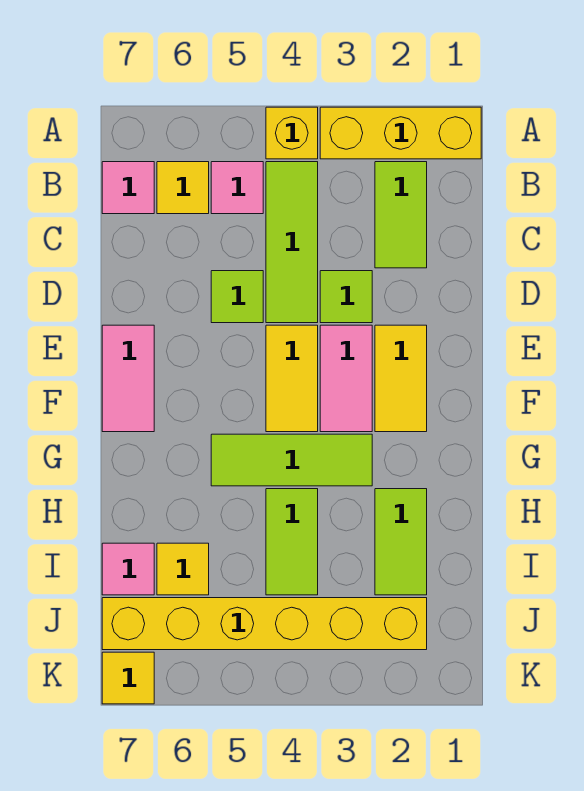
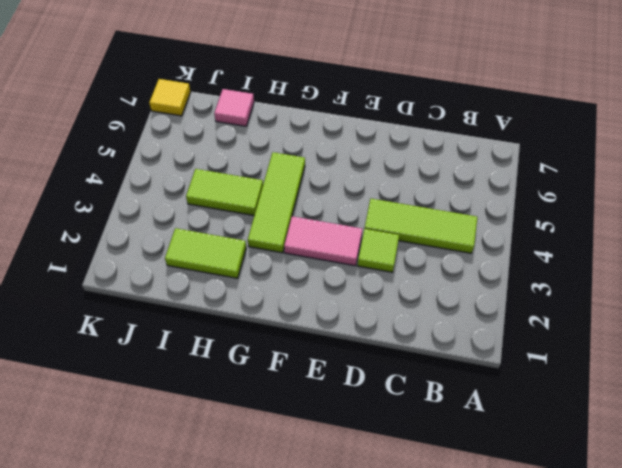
none -> yellow brick A1:A3 level 1
none -> yellow brick A4 level 1
none -> lime tile B2:C2 level 1

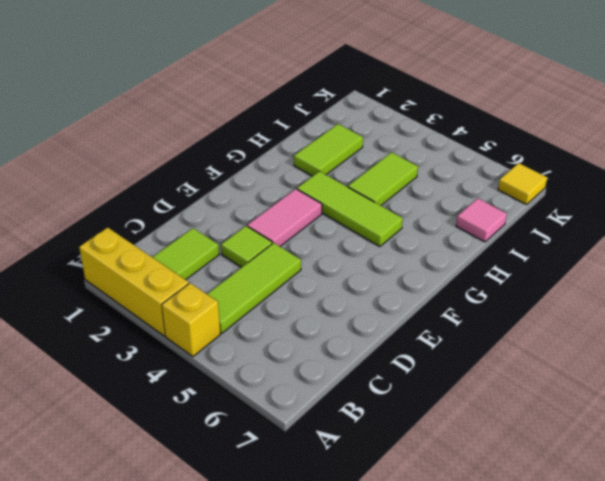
none -> pink tile B5 level 1
none -> yellow tile B6 level 1
none -> pink tile B7 level 1

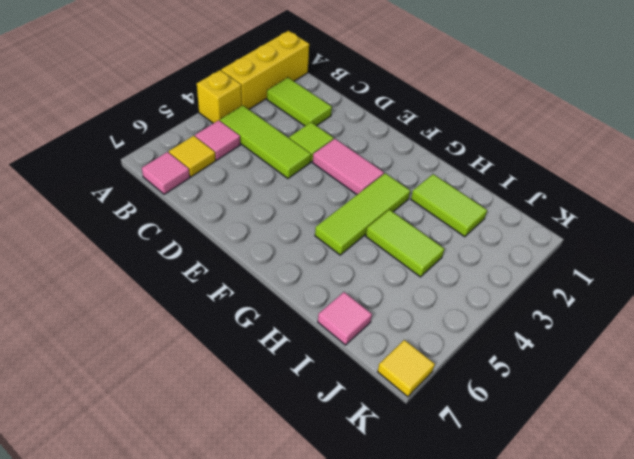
none -> lime tile D5 level 1
none -> yellow tile E2:F2 level 1
none -> yellow tile E4:F4 level 1

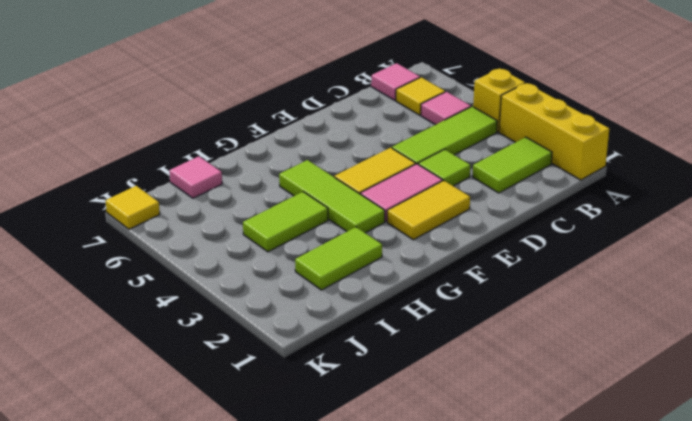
none -> lime tile D5 level 1
none -> pink tile E7:F7 level 1
none -> yellow tile I6 level 1

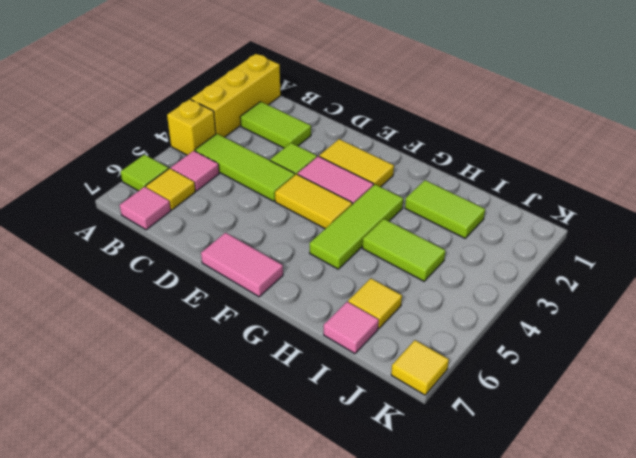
lime tile A6 level 1 -> lime tile D5 level 1
none -> yellow brick J2:J7 level 1

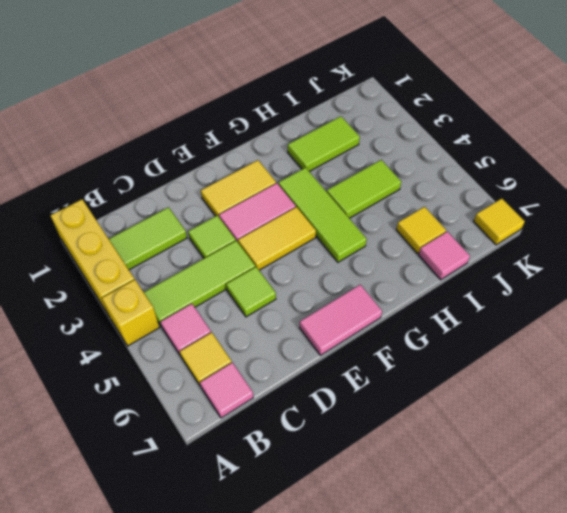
none -> yellow brick J2:J7 level 1

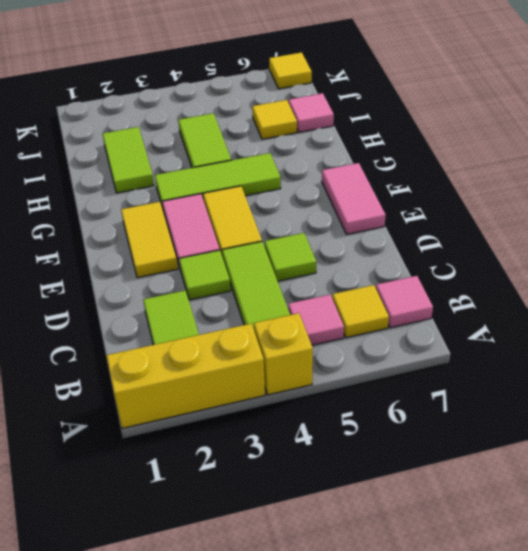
none -> yellow brick J2:J7 level 1

